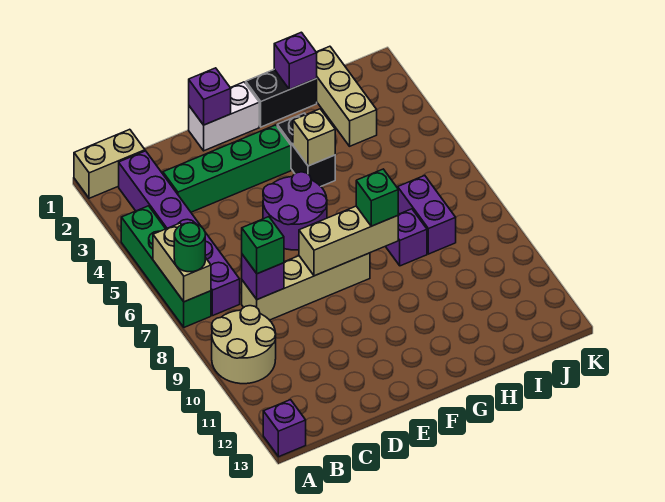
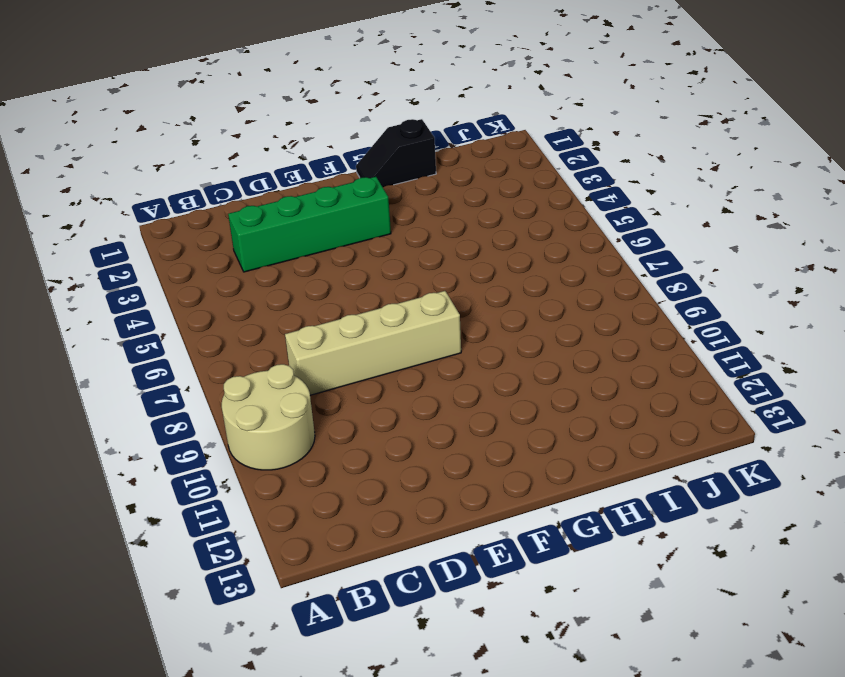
black slope G1:H1 level 1 top H -> black brick G1:H1 level 1
none -> tan brick A1:B1 level 1
none -> green brick A4:A7 level 1
none -> purple brick A13 level 1

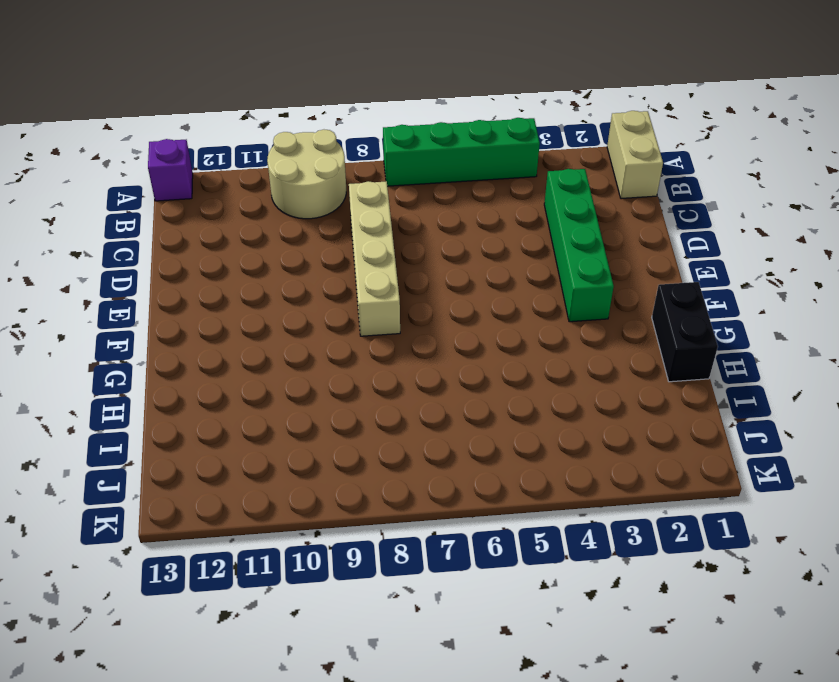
none -> purple brick B2:B7 level 1
none -> white brick E1:F1 level 1
none -> purple round brick E5:F6 level 1

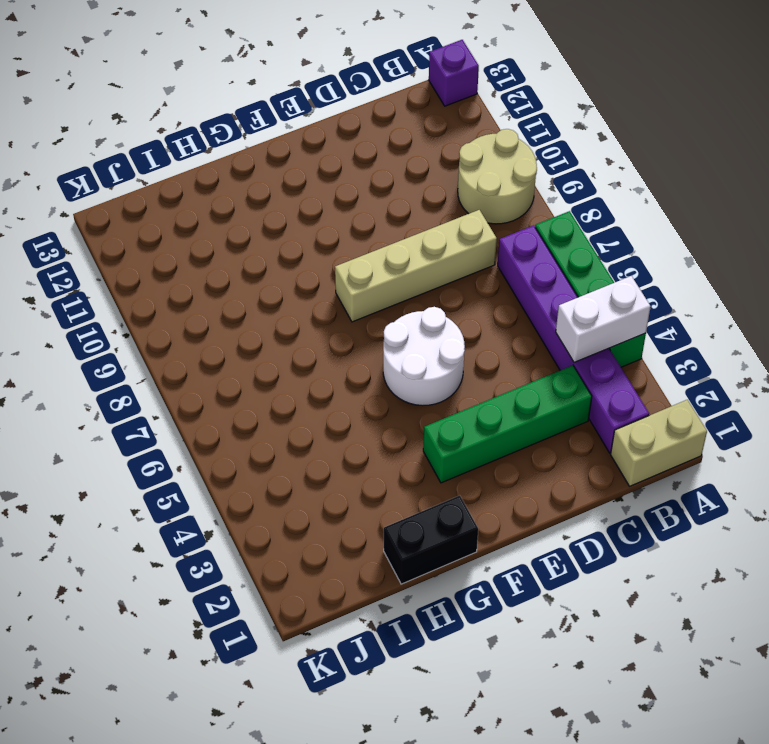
white brick A4:B4 level 2 -> white brick E1:F1 level 1
white round brick E5:F6 level 1 -> purple round brick E5:F6 level 1
none -> black brick G3:G4 level 1
none -> purple brick H8 level 1
none -> tan brick I1:I3 level 1

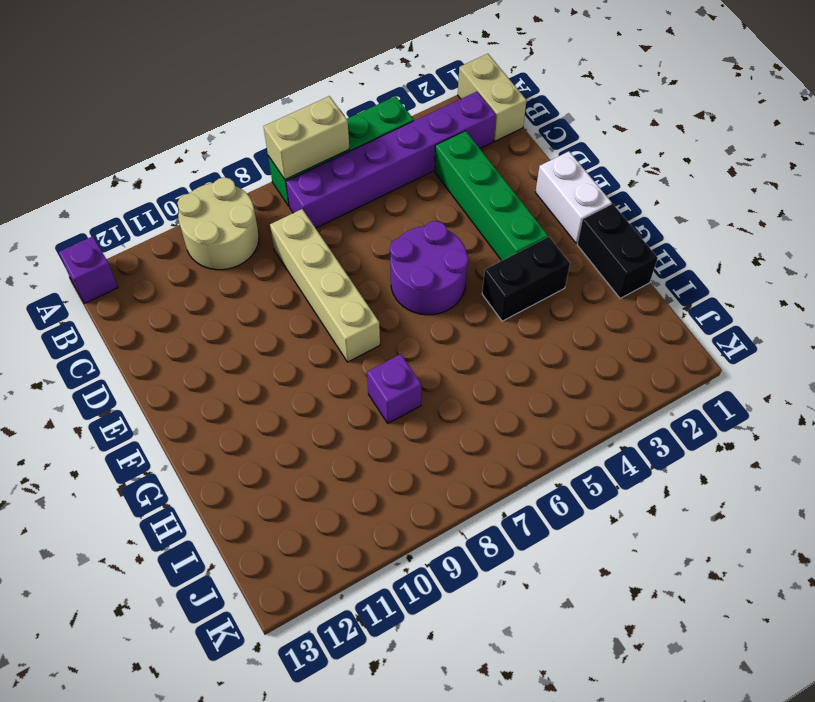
none -> tan brick I1:I3 level 1
none -> purple brick I7:I8 level 1
none -> purple brick C8 level 2

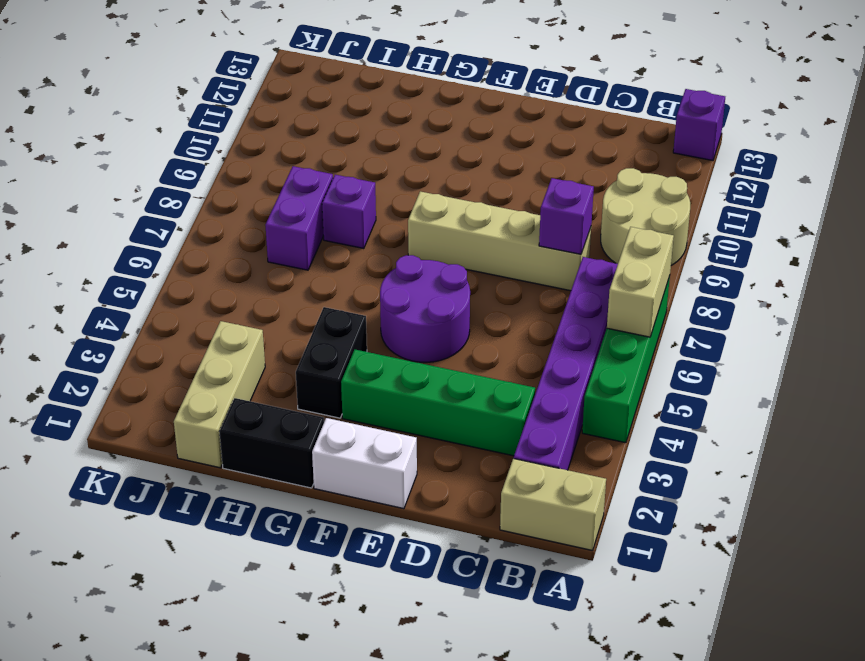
none -> purple brick E1 level 2
none -> tan brick E8:G8 level 2
none -> tan brick G4 level 2

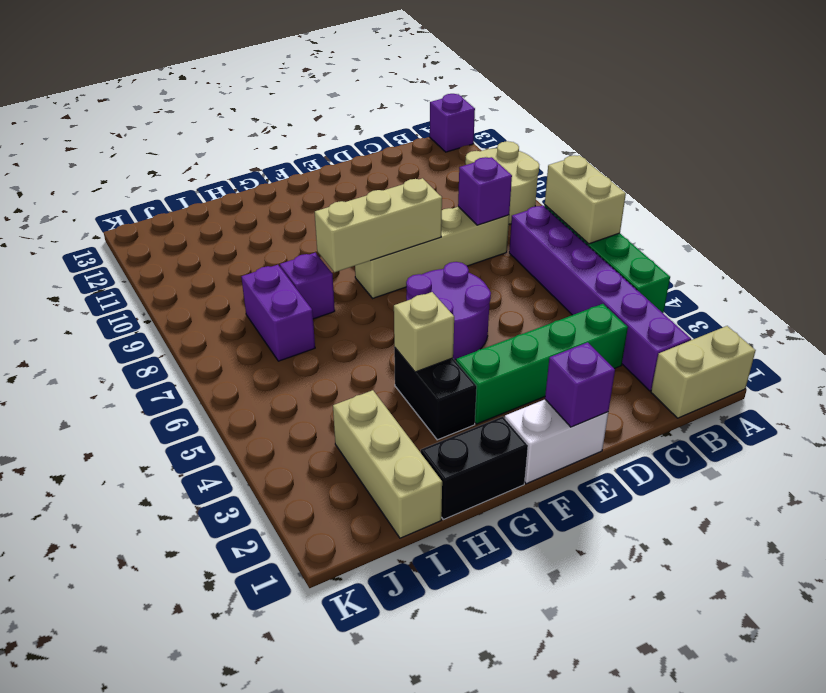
none -> purple brick H1 level 2
none -> green round brick A7 level 3
none -> green brick C8 level 3

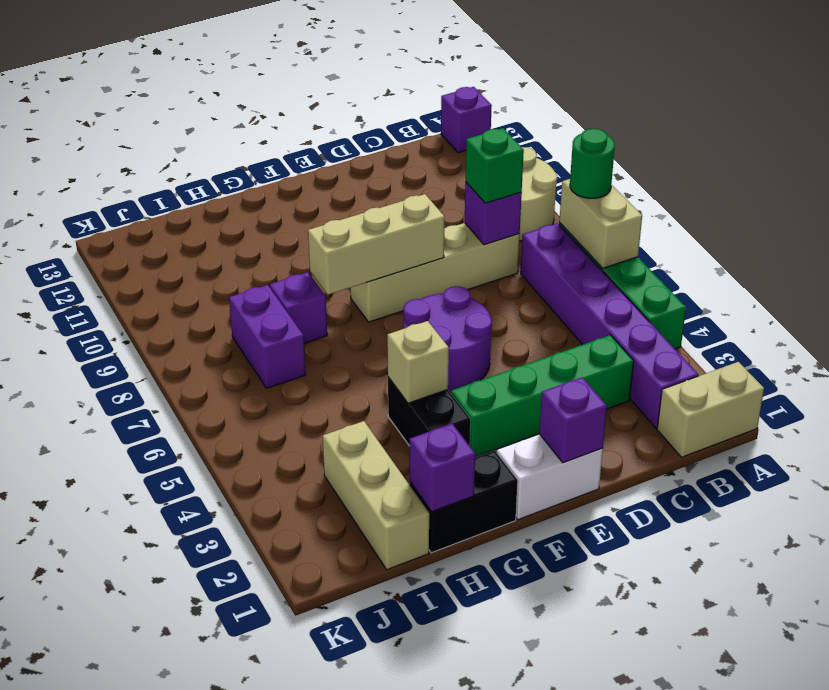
none -> green brick G8 level 3

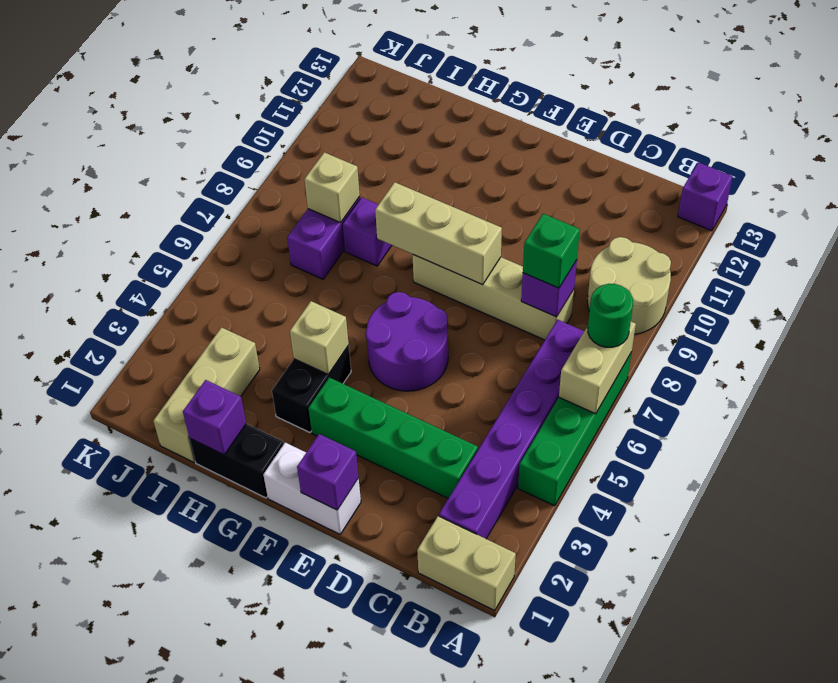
tan brick I8 level 2 -> none
none -> green brick G8 level 3

